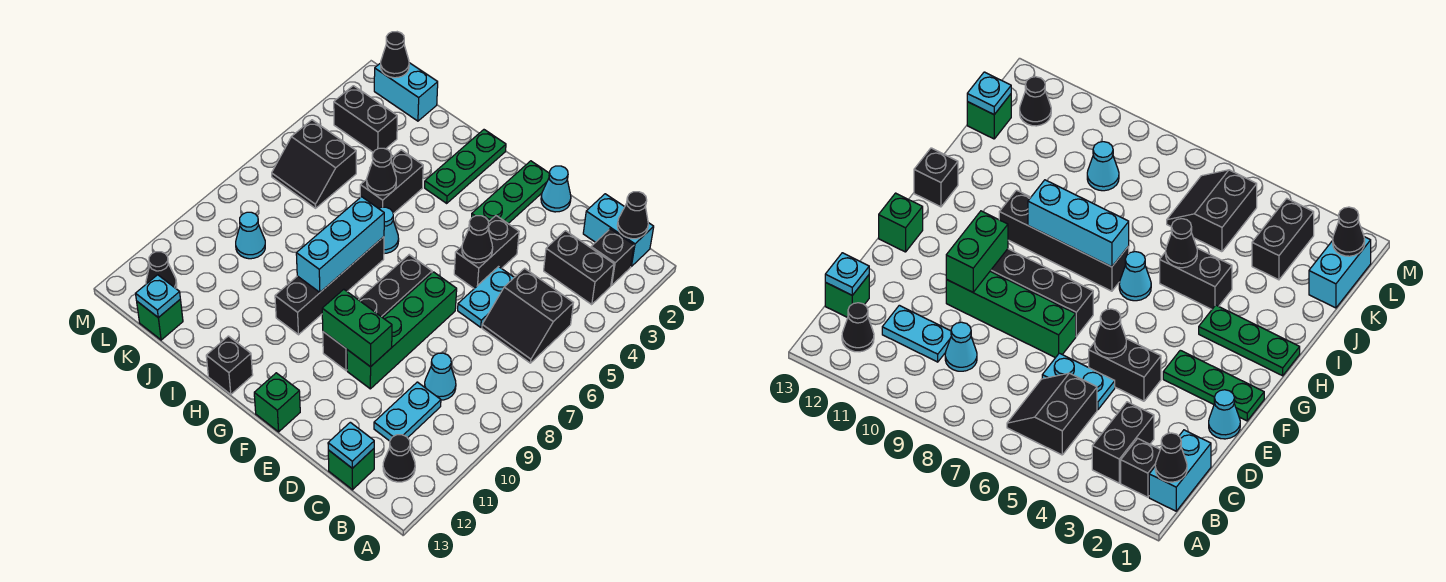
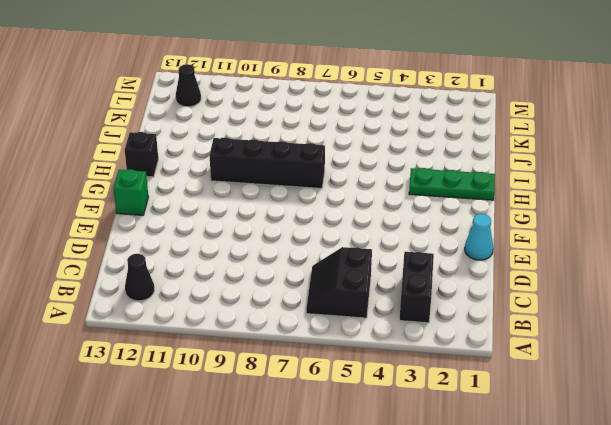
none -> cyan brick B1:C1 level 1
none -> black brick B2 level 1
none -> cyan cone C9 level 1
none -> cyan plate C10:C11 level 1

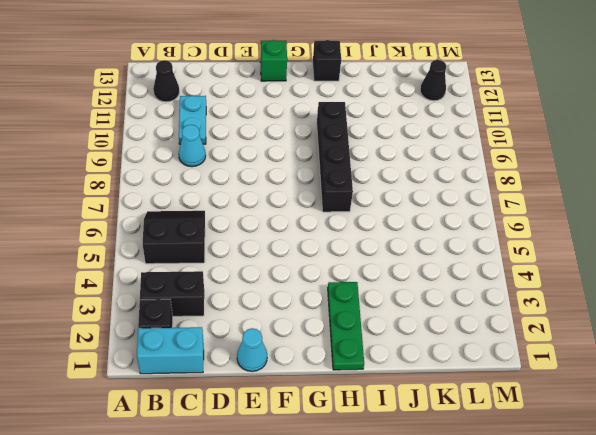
none -> green brick C13 level 1
none -> cyan plate D5:D6 level 1
none -> black brick E4:E5 level 1
none -> green brick E7:E10 level 1

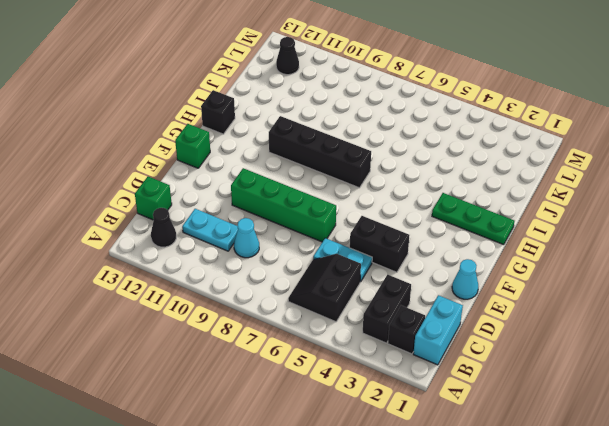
none -> green plate F1:F3 level 1
none -> black brick F7:F10 level 1
none -> cyan cone H6 level 1
none -> black brick I4:I5 level 1

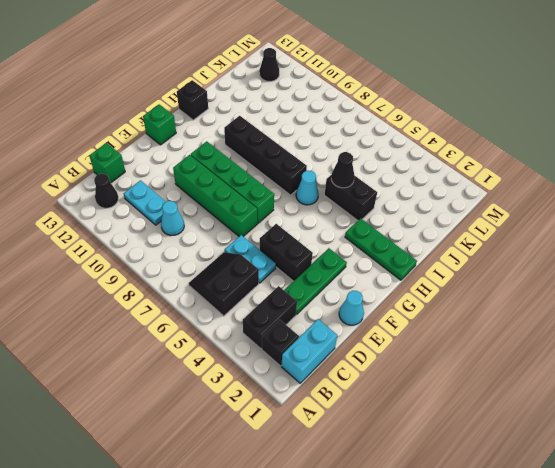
green plate D3:F3 level 1 -> green plate F1:F3 level 1
green brick F7:F10 level 1 -> black brick F7:F10 level 1
none -> cyan brick K1:L1 level 1
none -> black brick K3:L3 level 1
none -> black slope K5:L6 level 1 top 5
none -> cyan cone K9 level 1

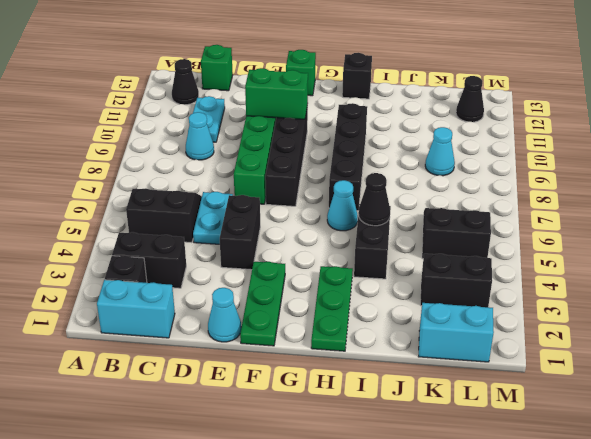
none -> green brick K13 level 1
none -> black cone B1 level 2
none -> cyan plate C13 level 2
none -> black cone E5 level 2

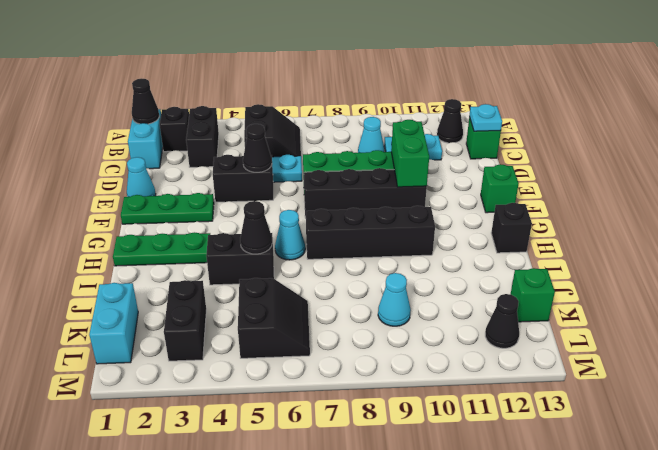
none -> cyan brick H7:H9 level 2
none -> cyan plate K13 level 2
none -> black cone L1 level 2

